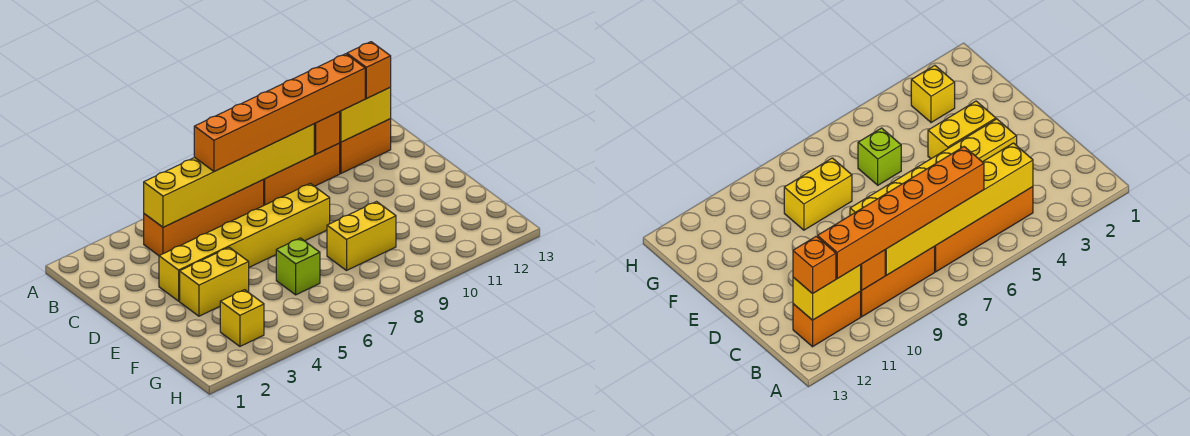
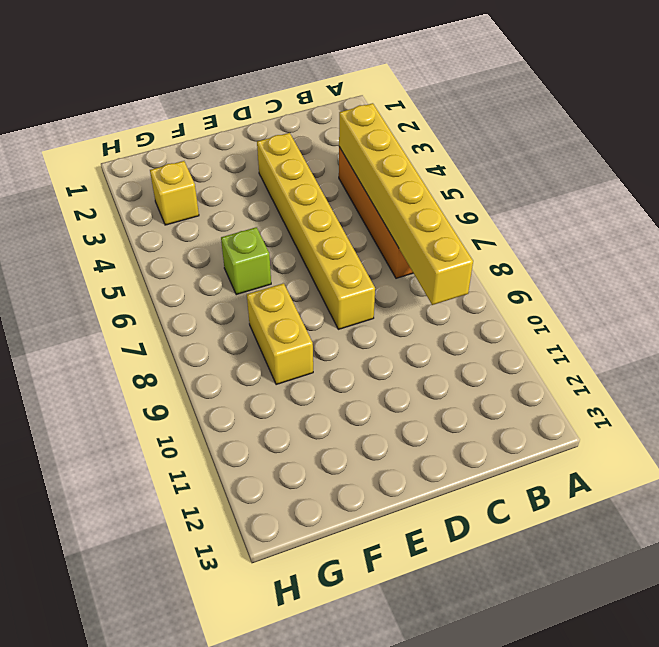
none -> orange brick B8:B10 level 1
none -> orange brick B11:B12 level 1
none -> yellow brick E3:E4 level 1

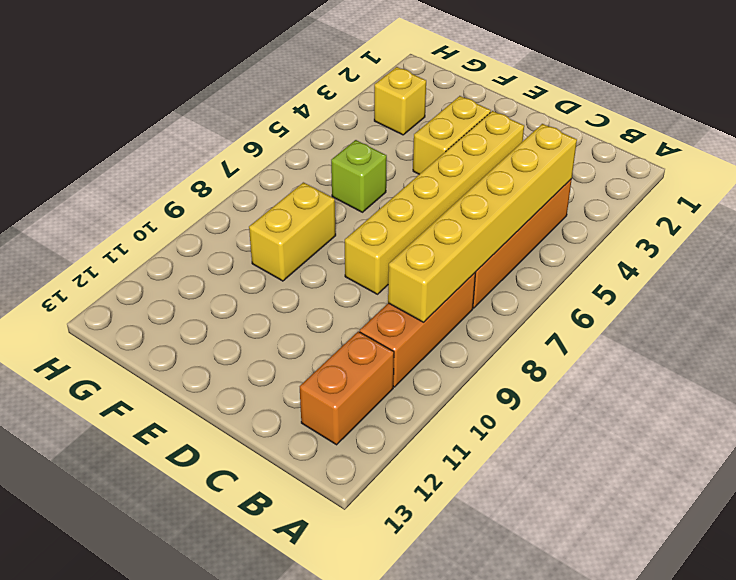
none -> orange brick B10 level 2
none -> yellow brick B11:B12 level 2
none -> orange brick B6:B11 level 3

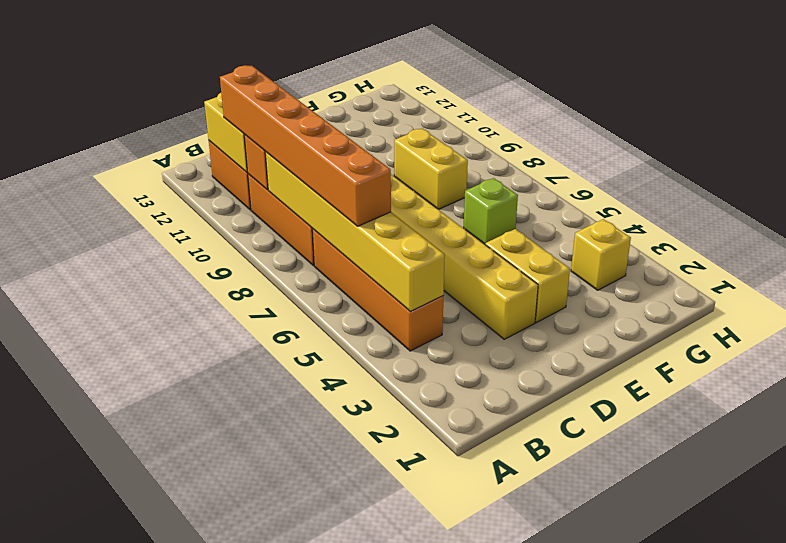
none -> orange brick B12 level 3

